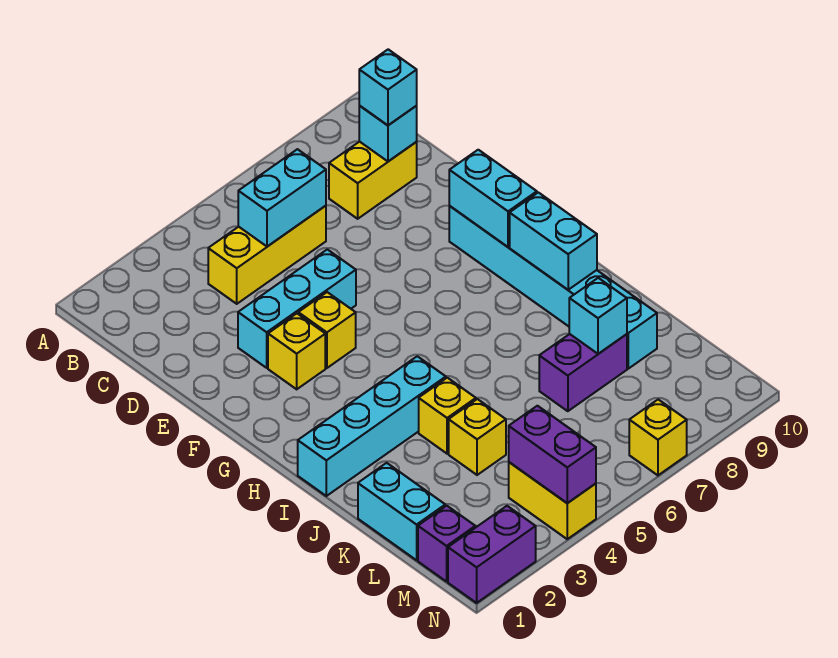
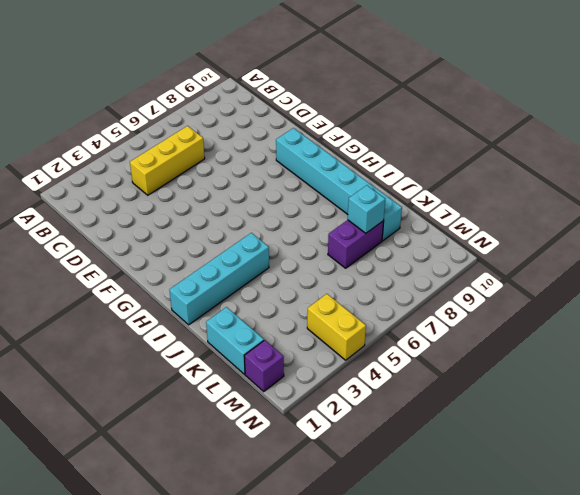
none -> yellow brick C8:C9 level 1
none -> cyan brick E3:E5 level 1
none -> yellow brick F3 level 1

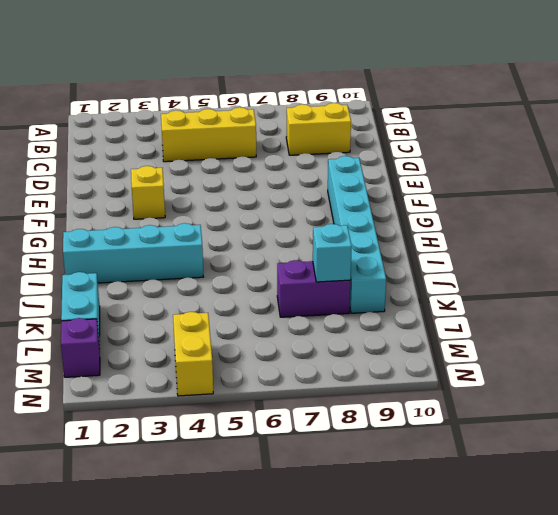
none -> cyan brick E3:E5 level 1
none -> yellow brick F4 level 1
none -> yellow brick J4 level 1

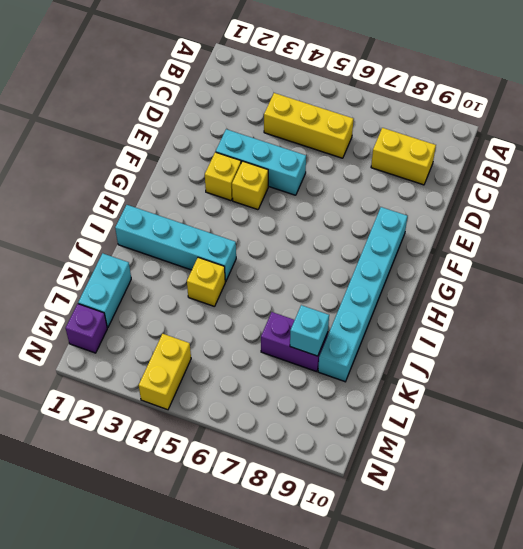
none -> yellow brick K4 level 1
none -> purple brick N1:N2 level 1
none -> yellow brick N7 level 1

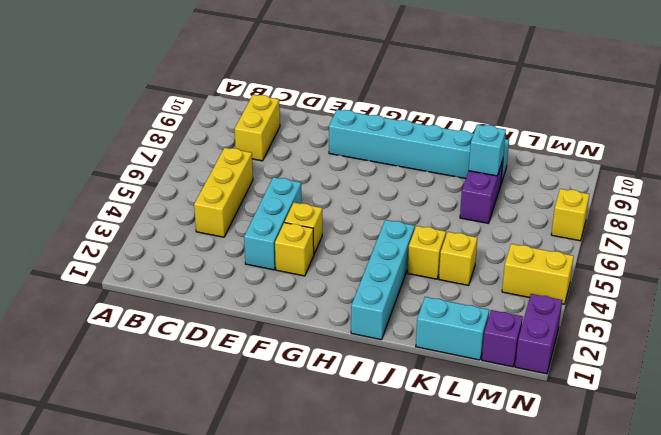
none -> cyan brick C5:C6 level 2
none -> cyan brick C9 level 2
none -> cyan brick F9:G9 level 2

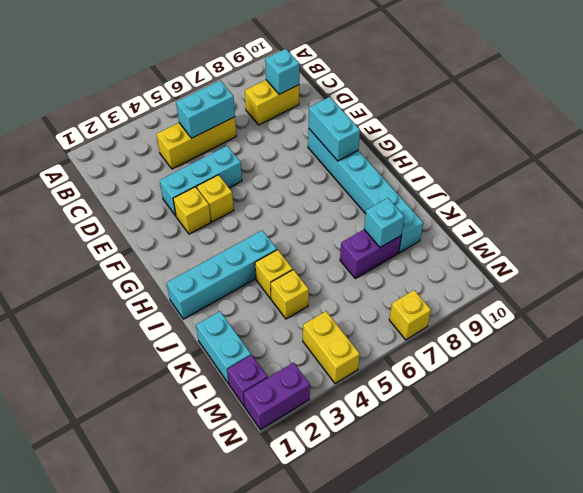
none -> cyan brick H9:I9 level 2
none -> purple brick M4:N4 level 2
none -> cyan brick C9 level 3

